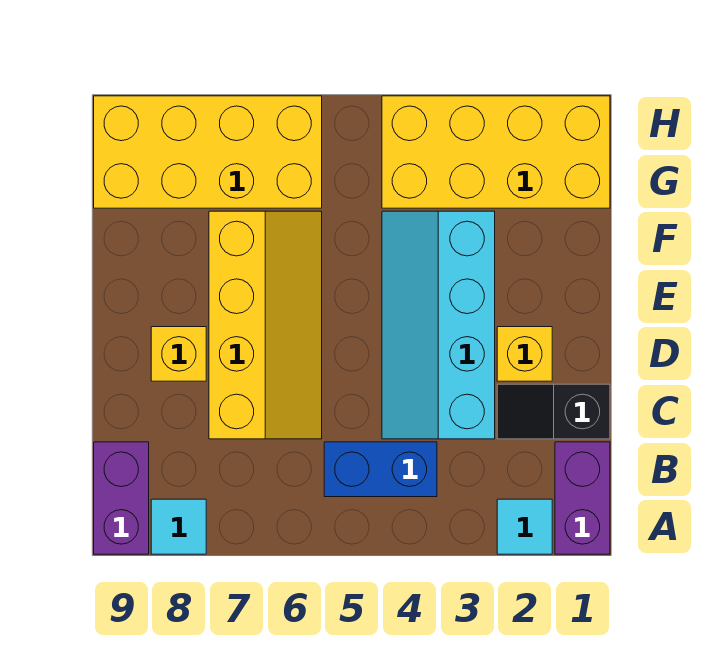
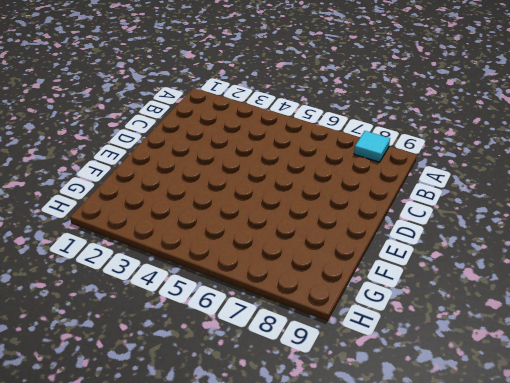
none -> purple brick A1:B1 level 1
none -> cyan tile A2 level 1
none -> purple brick A9:B9 level 1

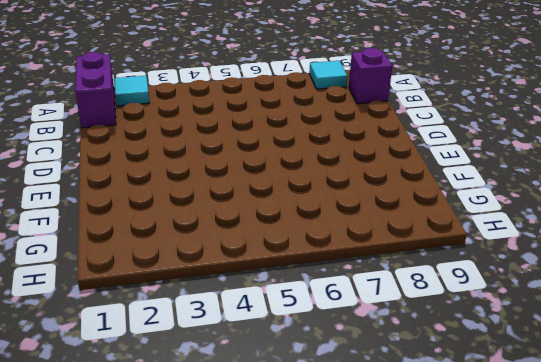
purple brick B9 level 1 -> purple brick A9:B9 level 1
none -> blue brick B4:B5 level 1
none -> black slope C1:C2 level 1 top 1
none -> cyan slope C3:F4 level 1 top 3

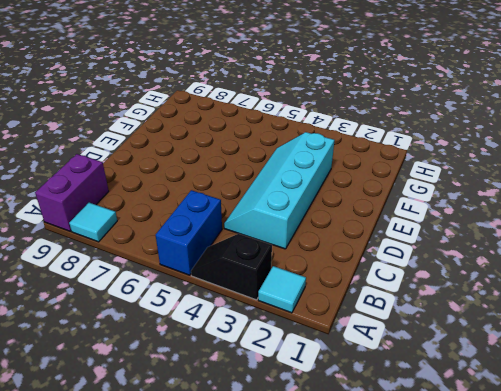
black slope A3:A4 level 1 top 3 -> black slope C1:C2 level 1 top 1
blue brick A5:B5 level 1 -> blue brick B4:B5 level 1
none -> purple brick A1:B1 level 1
none -> yellow slope C6:F7 level 1 top 7
none -> yellow brick D2 level 1

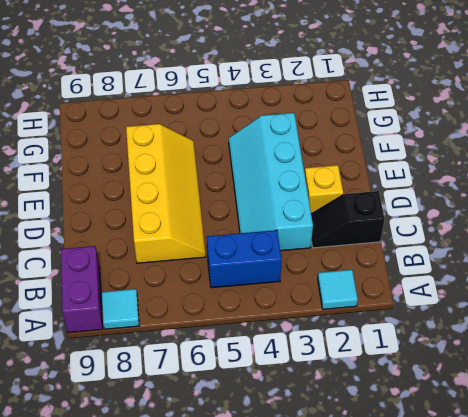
none -> purple brick A1:B1 level 1
none -> yellow brick D8 level 1
none -> yellow brick G1:H4 level 1

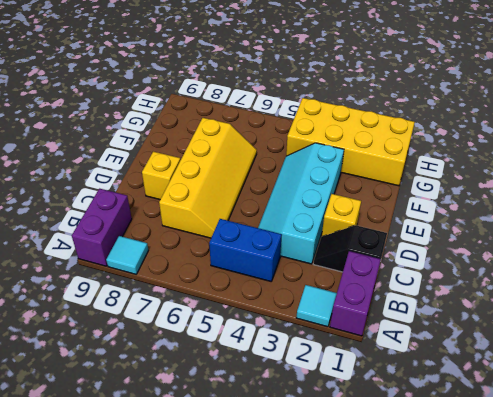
none -> yellow brick G6:H9 level 1

